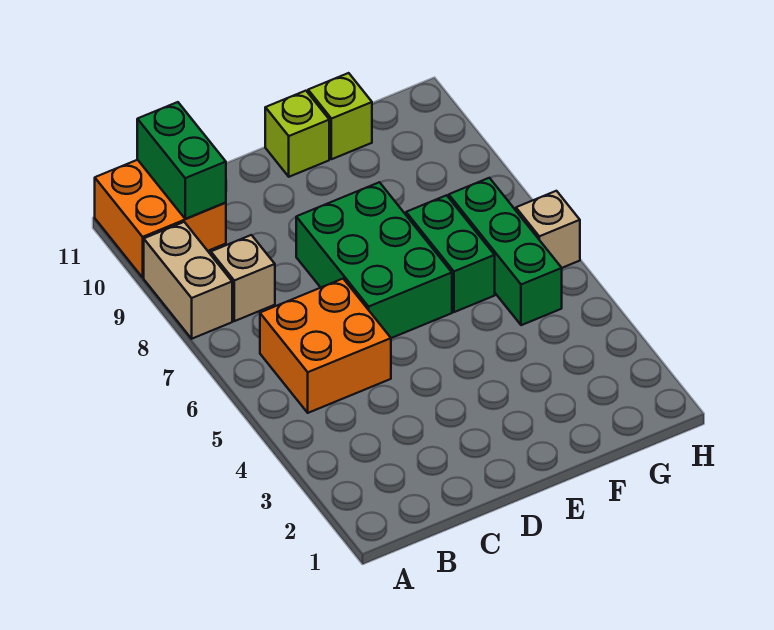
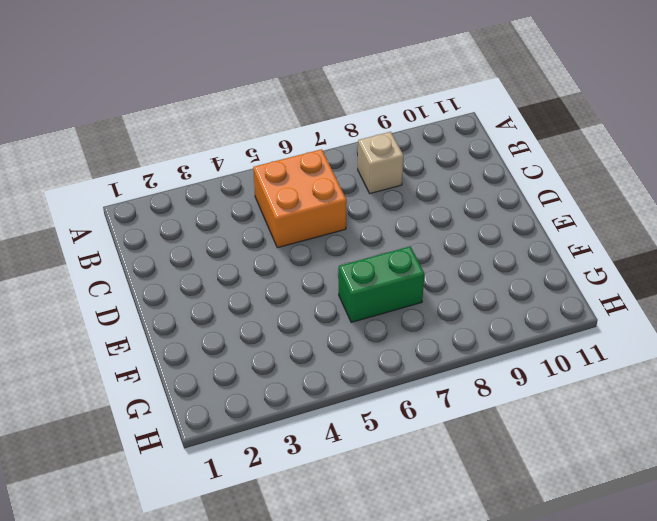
none -> tan brick A8:A9 level 1
none -> orange brick A10:B11 level 1

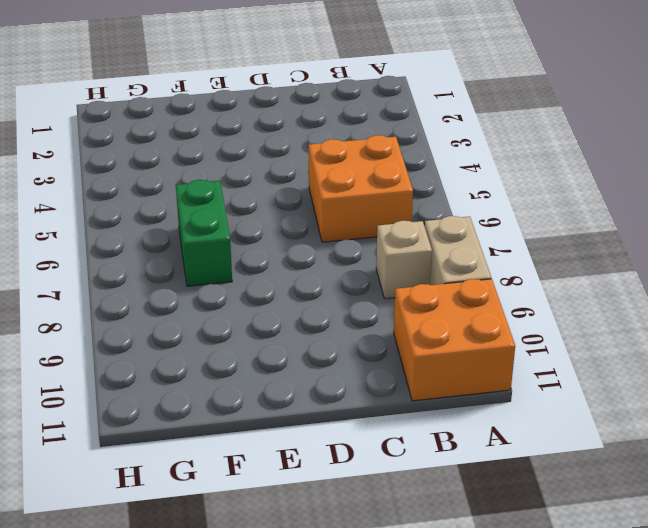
none -> green brick D6:E8 level 1
none -> lime brick E11 level 1

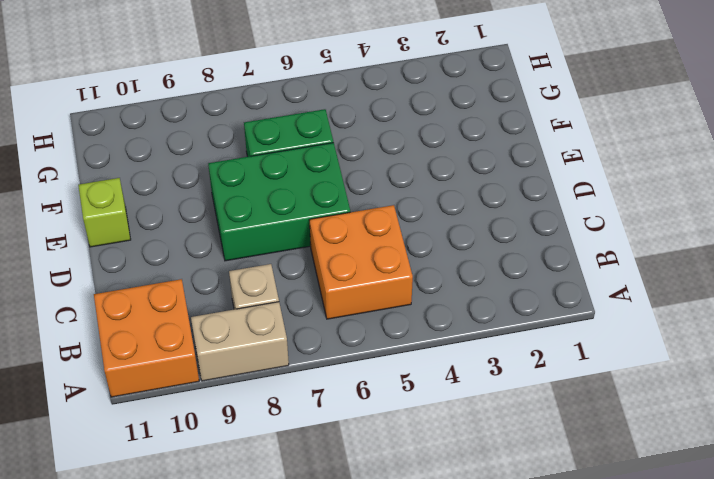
none -> lime brick F11 level 1
none -> green brick G5:G7 level 1

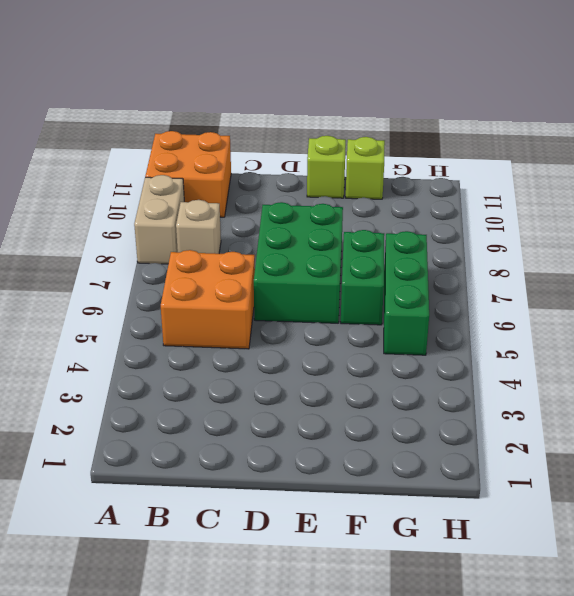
none -> tan brick H6 level 1
none -> green brick B10:B11 level 2

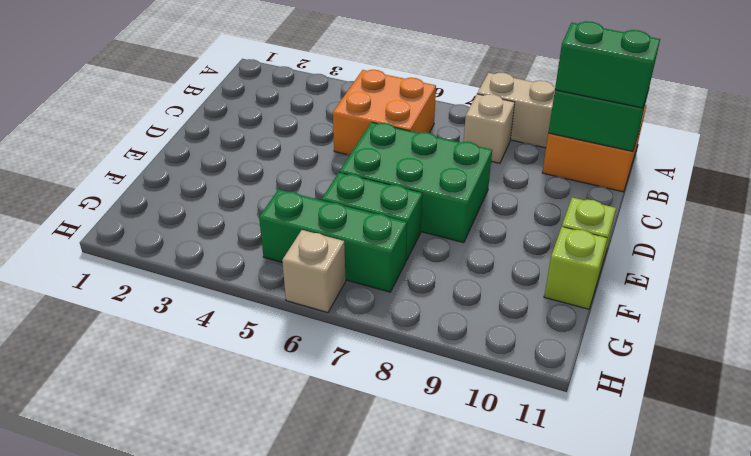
green brick B10:B11 level 3 -> none

